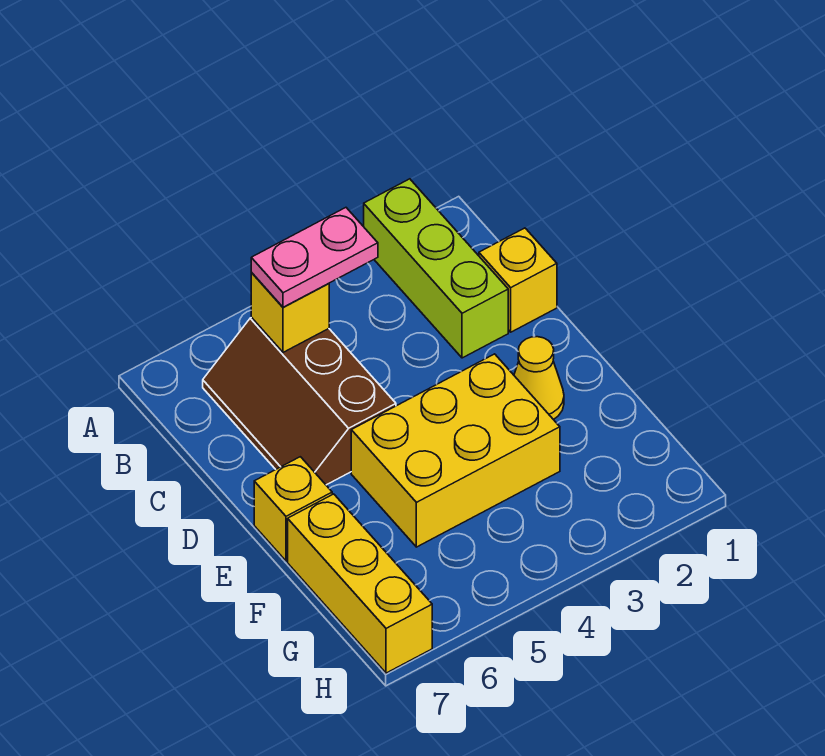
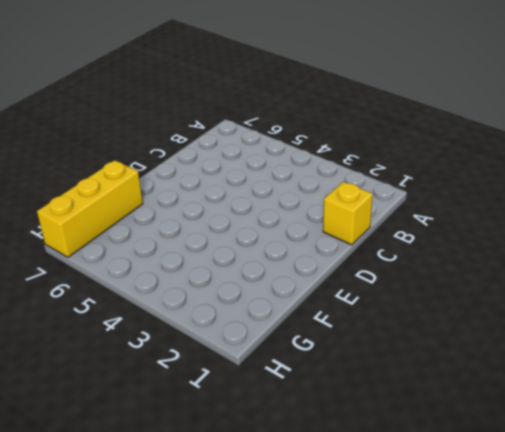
none -> lime brick A2:C2 level 1
none -> brown slope B5:D6 level 1 top 5

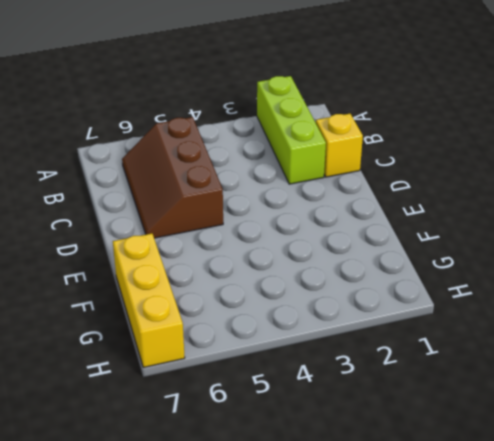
none -> yellow cone E2 level 1
none -> yellow brick E3:F5 level 1

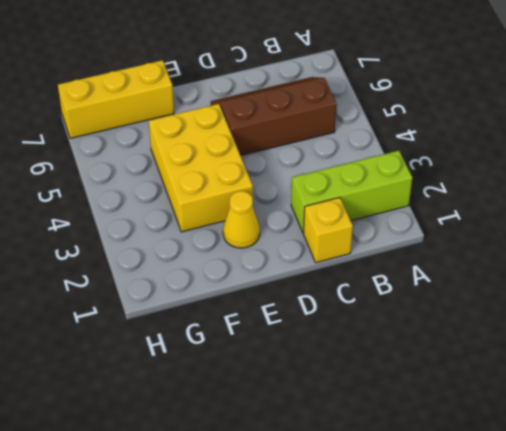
none -> yellow brick E7 level 1
none -> yellow brick B5 level 2

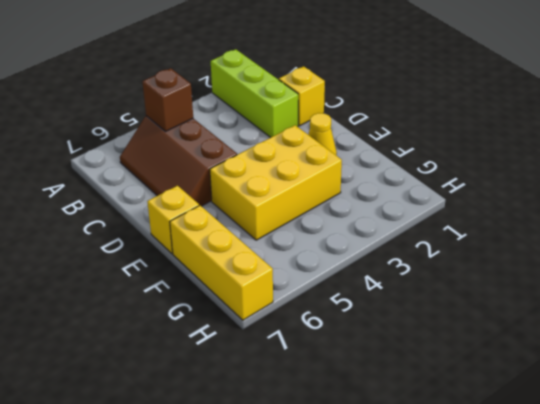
brown brick B5 level 2 -> yellow brick B5 level 2
none -> pink plate B4:B5 level 3

